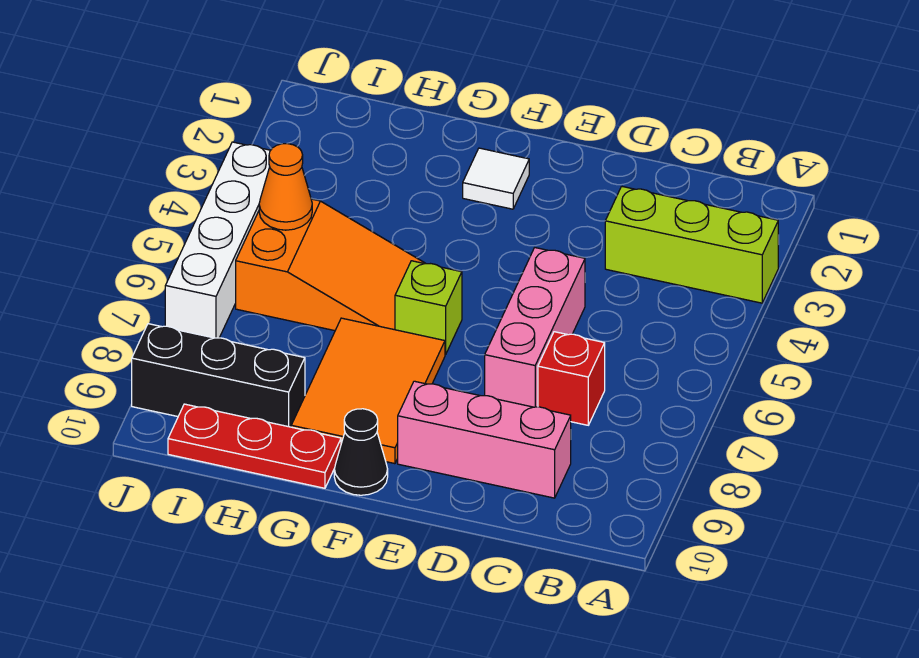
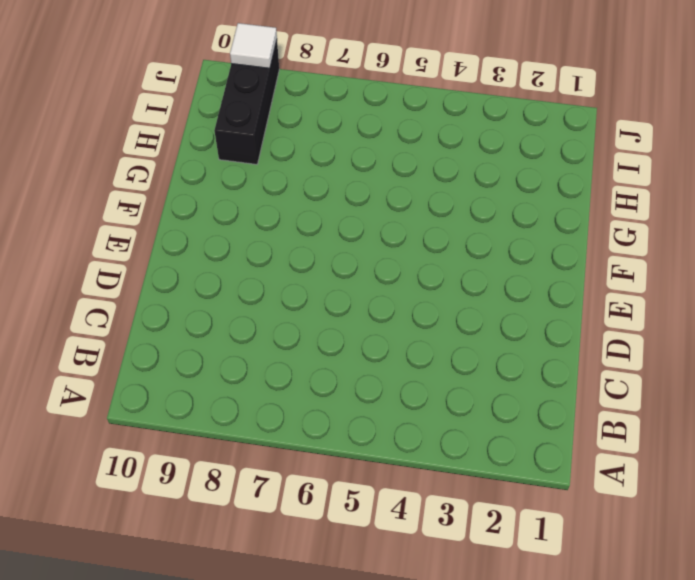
white tile J9 level 2 -> white tile F2 level 1
none -> lime brick A3:C3 level 1
none -> red brick C7 level 1
none -> pink brick C9:E9 level 1

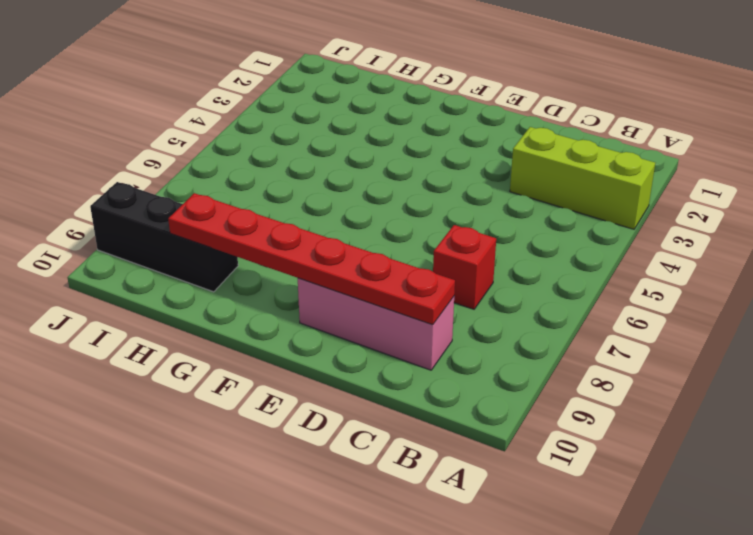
red plate C9:H9 level 2 -> none
none -> pink brick D5:D7 level 1
none -> white tile F2 level 1
none -> lime brick F6 level 1

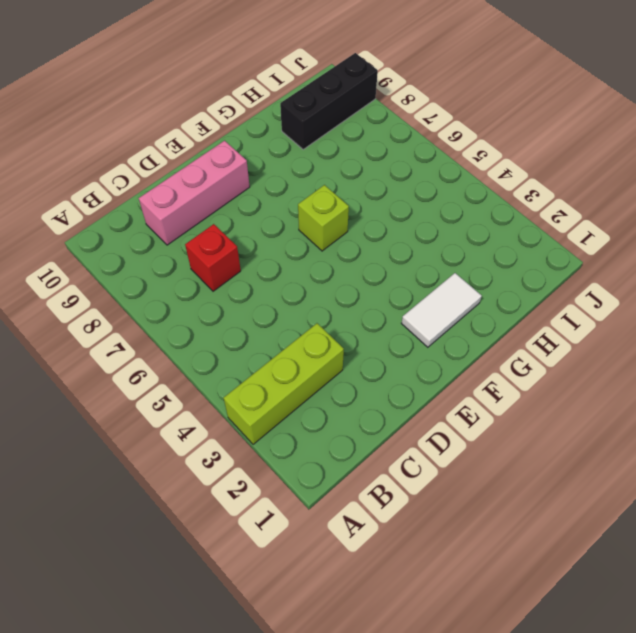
white tile F2:G2 level 1 -> white tile F2 level 1
none -> pink brick D5:D7 level 1
none -> orange tile F7:G9 level 1
none -> black cone F10 level 1

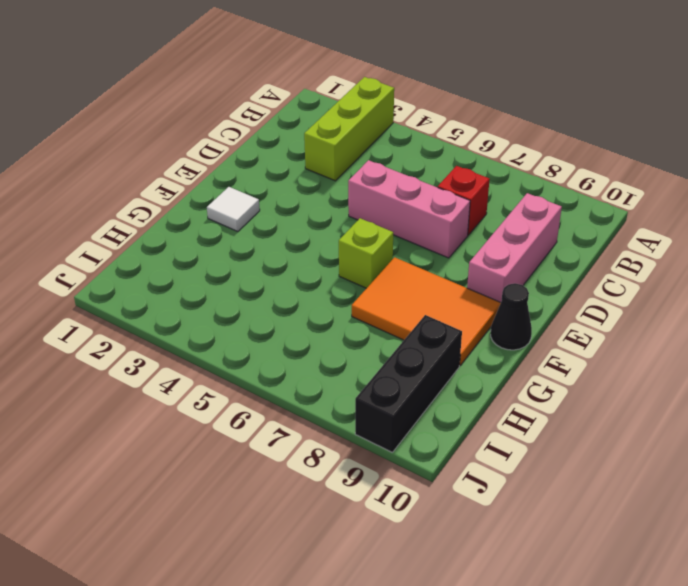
none -> orange slope G5:I6 level 1 top I
none -> red plate G10:I10 level 1
none -> white brick J4:J7 level 1

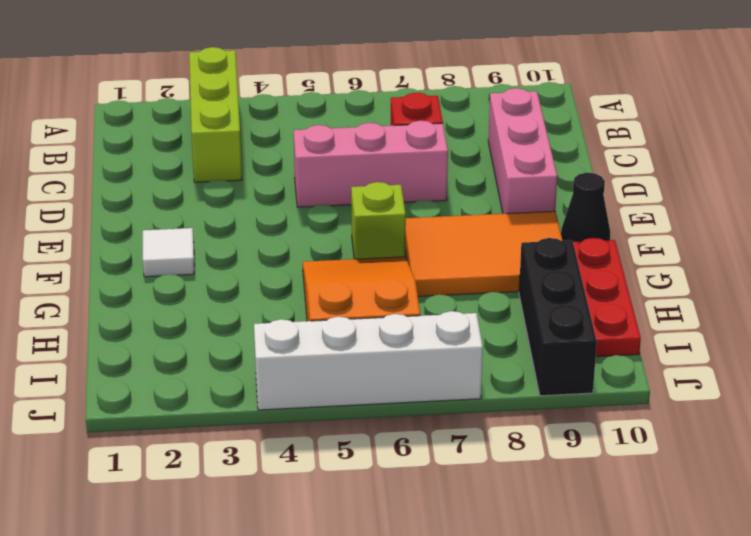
none -> orange cone I5 level 2

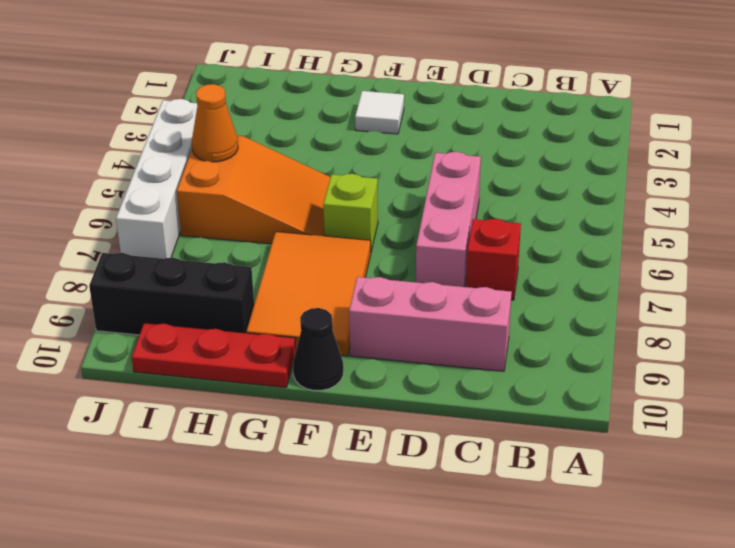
none -> lime brick A3:C3 level 1

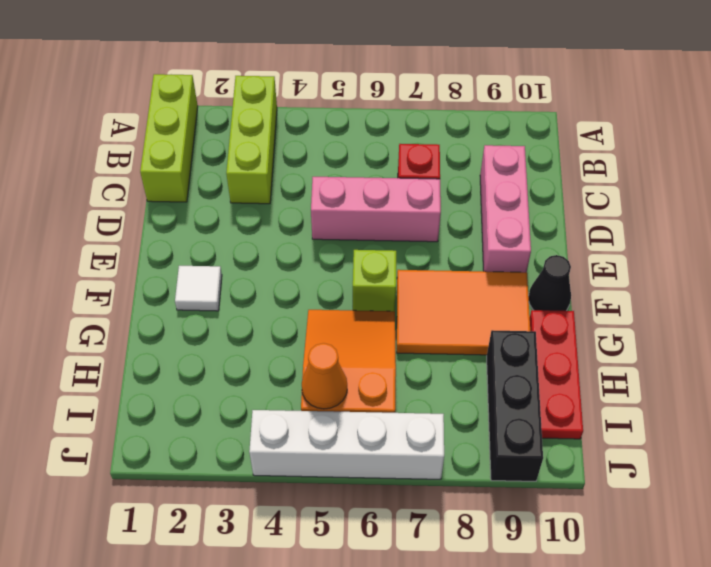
lime brick A1:C1 level 1 -> none

